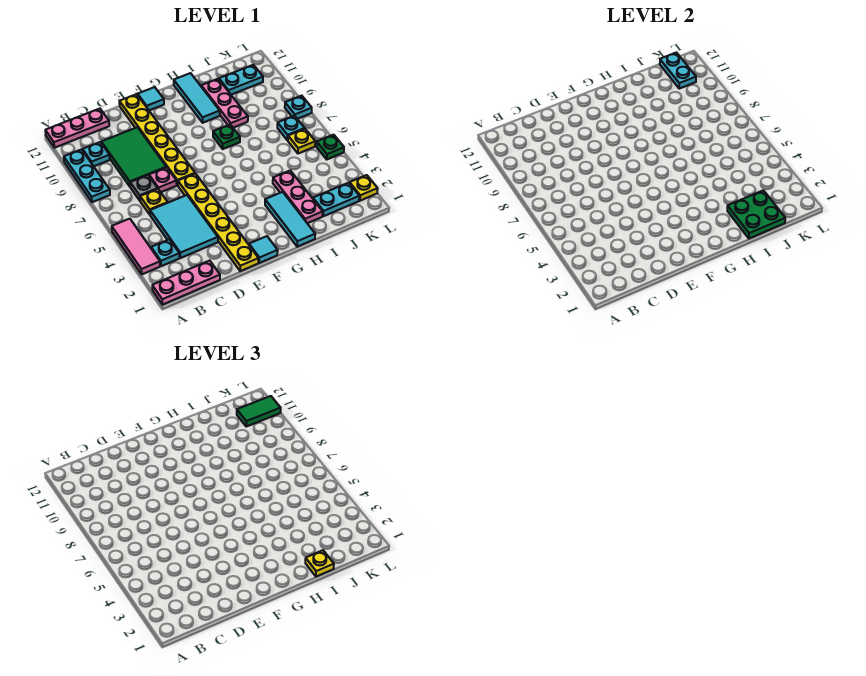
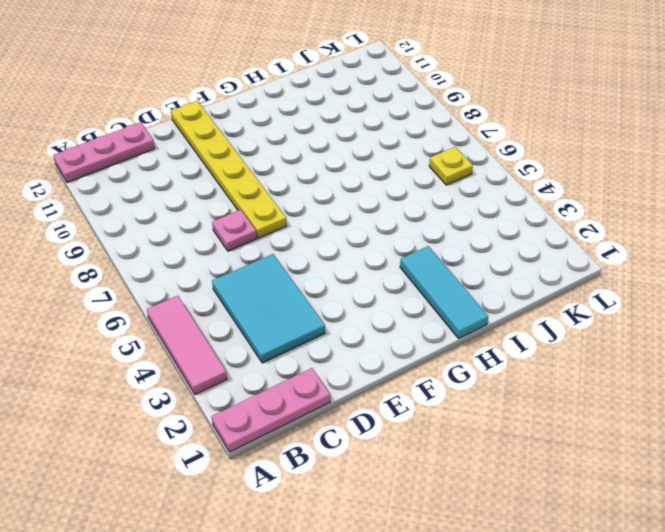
none -> cyan plate A8:A10 level 1
none -> cyan plate B3 level 1
none -> cyan plate B10 level 1
none -> yellow plate C6 level 1

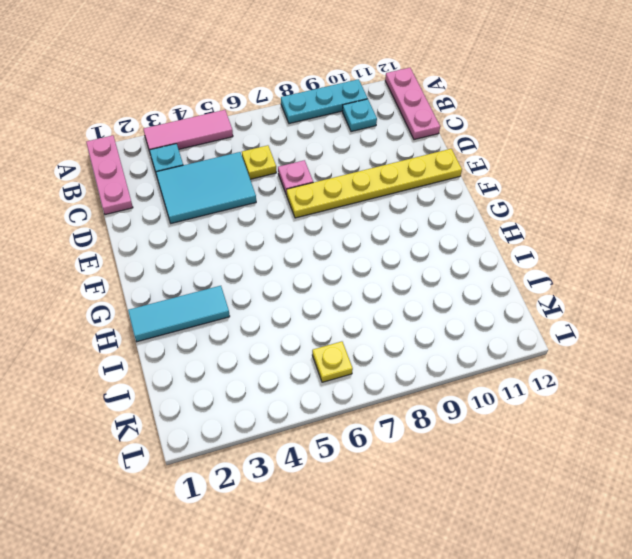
none -> grey plate C7 level 1
none -> green tile C8:D10 level 1
none -> yellow plate E1:E6 level 1
none -> cyan tile F1 level 1

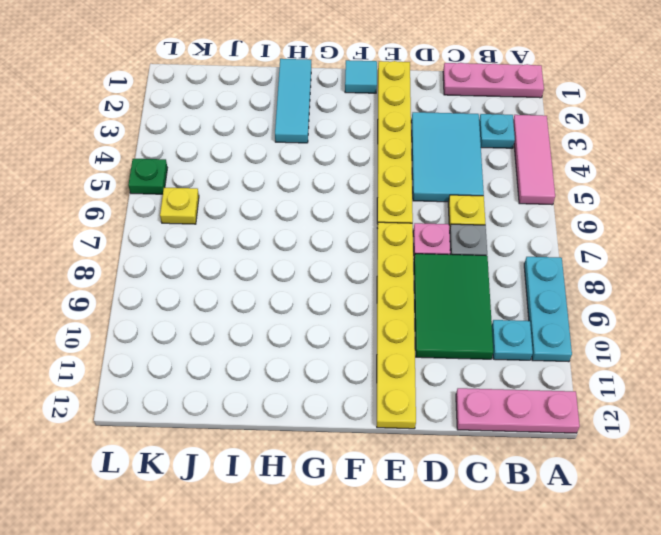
none -> cyan tile F12 level 1
none -> green plate H8 level 1
none -> cyan tile H10:H12 level 1
none -> pink plate I2:I4 level 1

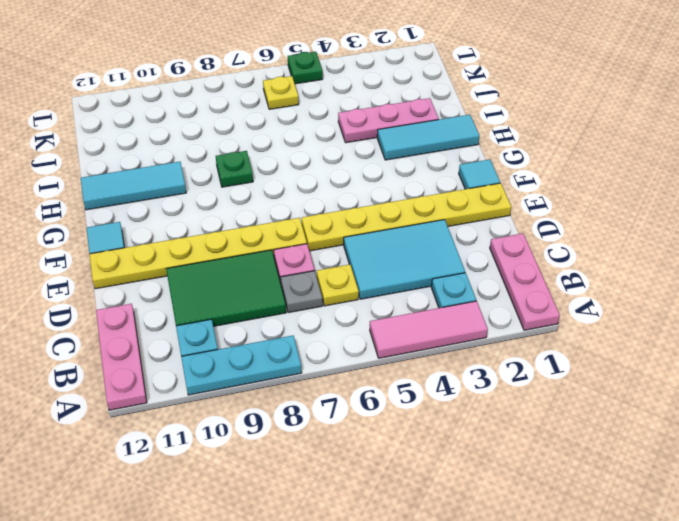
none -> pink plate I9:I11 level 1
none -> cyan plate J2:K2 level 1
none -> cyan plate J11:K11 level 1
none -> cyan plate K7 level 1

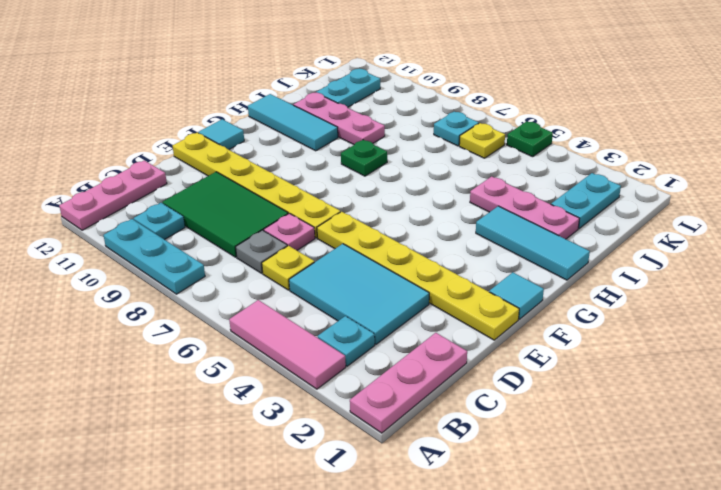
none -> yellow plate L2 level 1
none -> cyan plate L8 level 1
none -> green plate I1:J2 level 2
none -> cyan plate K11:K12 level 2

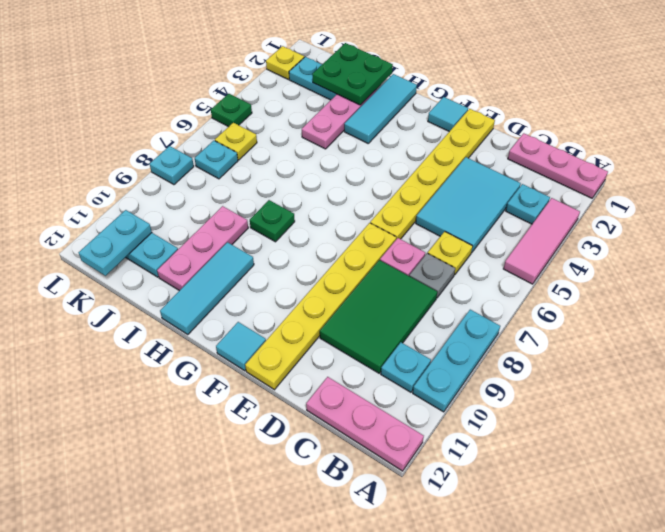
none -> yellow plate I1 level 3
none -> green tile K11:L11 level 3

